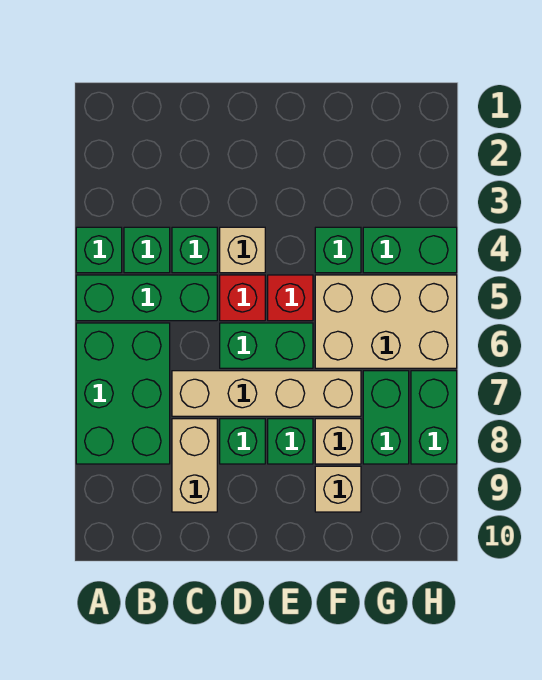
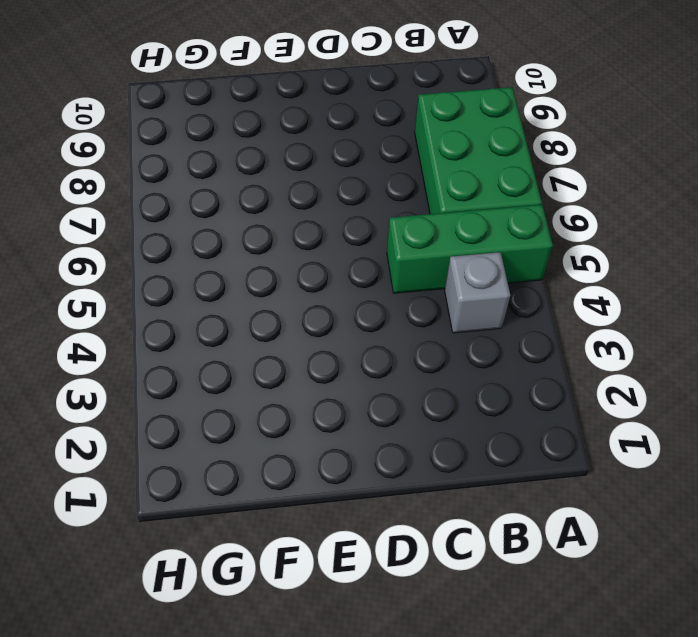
grey brick B4 level 1 -> green brick B4 level 1
none -> green brick A4 level 1
none -> green brick C4 level 1
none -> tan brick C7:F7 level 1

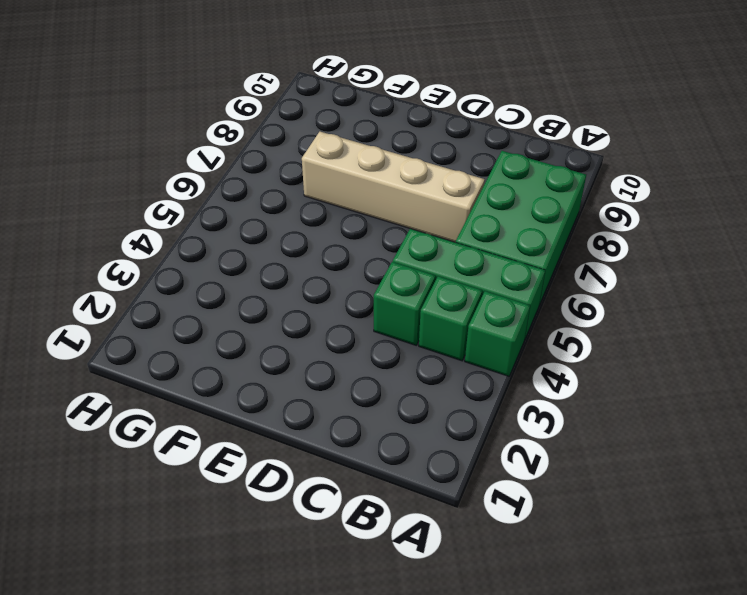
none -> tan brick C8:C9 level 1
none -> tan brick D4 level 1
none -> red brick D5 level 1

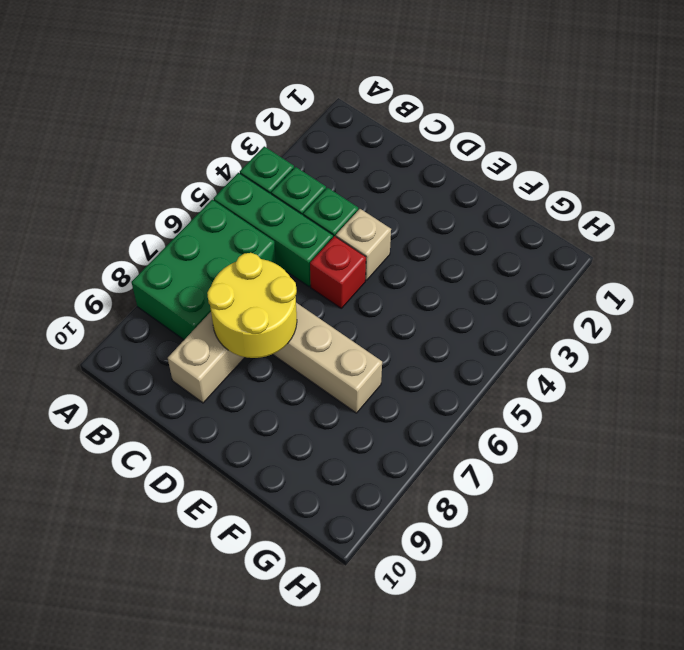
yellow round brick C7:D8 level 2 -> none
none -> green brick D6:E6 level 1
none -> green brick D8 level 1
none -> red brick E5 level 1

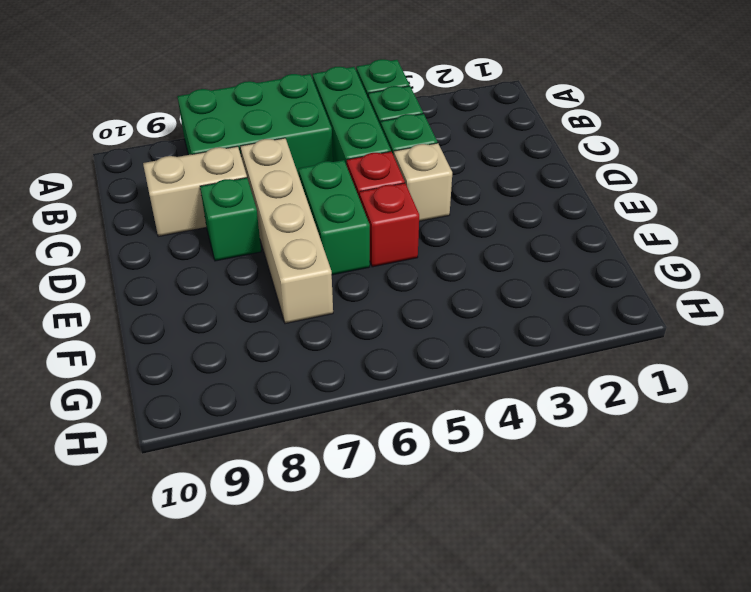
none -> green brick E8 level 1
none -> green brick F4 level 1
none -> tan brick F5:H6 level 1

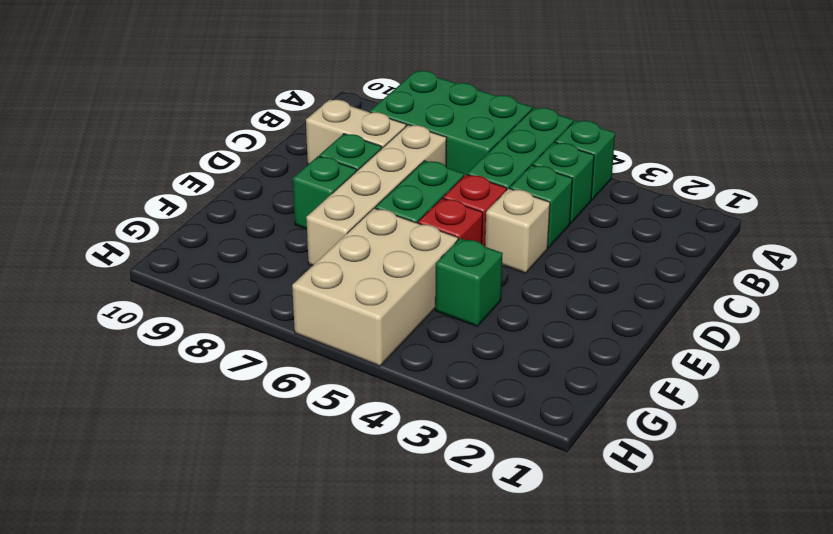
none -> tan brick F8 level 1
none -> tan brick F9 level 1
none -> green brick G4:H4 level 1

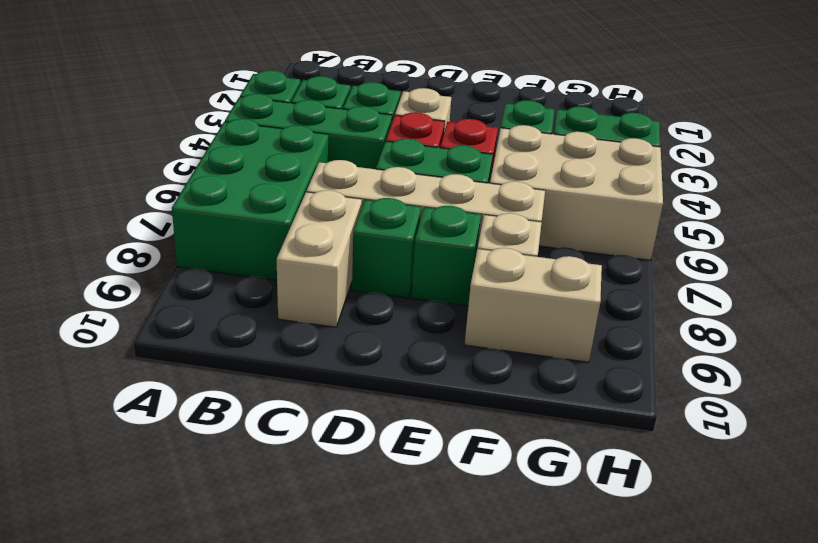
tan brick F9:G9 level 1 -> tan brick F9 level 1
none -> green brick G7:G8 level 1
none -> green brick H7:H8 level 1

